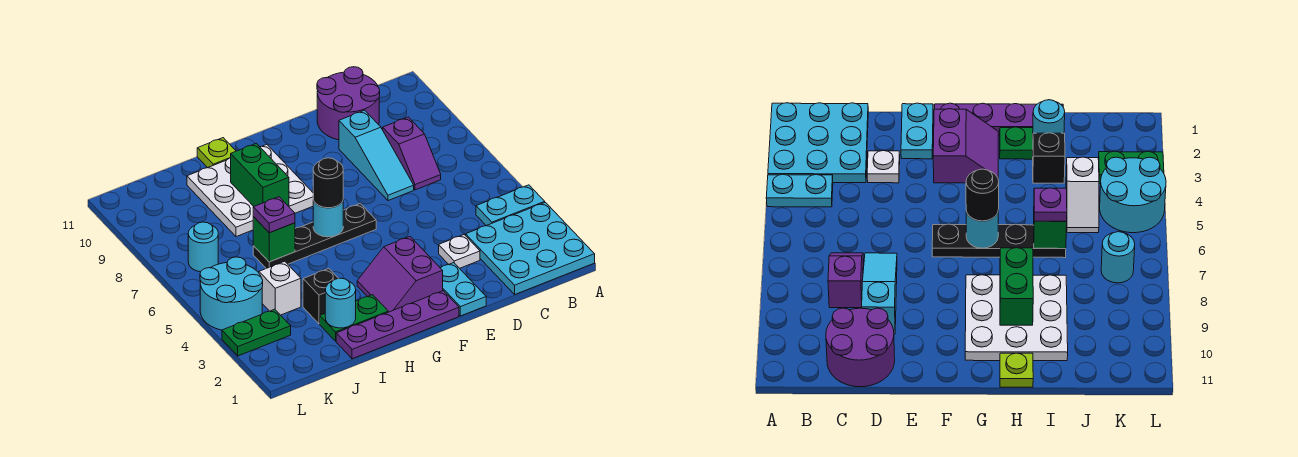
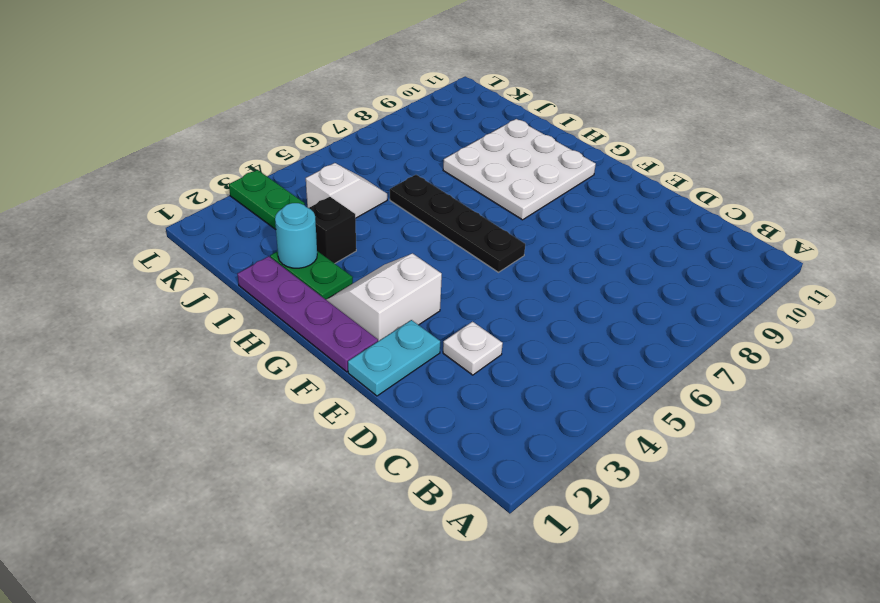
white slope F2:G3 level 1 top F -> purple slope F2:G3 level 1 top F
none -> cyan plate A1:C3 level 1
none -> cyan plate A4:B4 level 1
none -> purple slope C7:C8 level 1 top 8

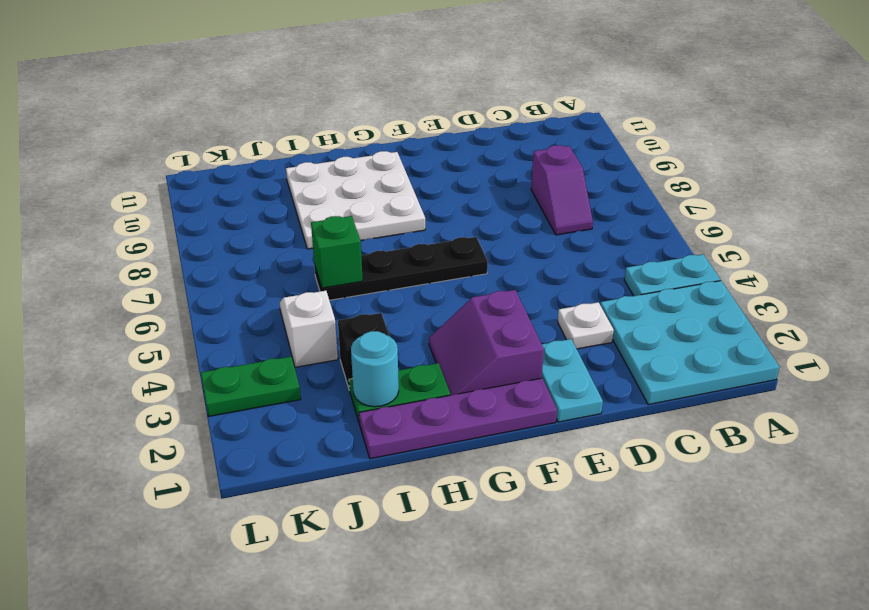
none -> purple round brick C10:D11 level 1
none -> cyan slope D7:D9 level 1 top 9
none -> lime plate H11 level 1

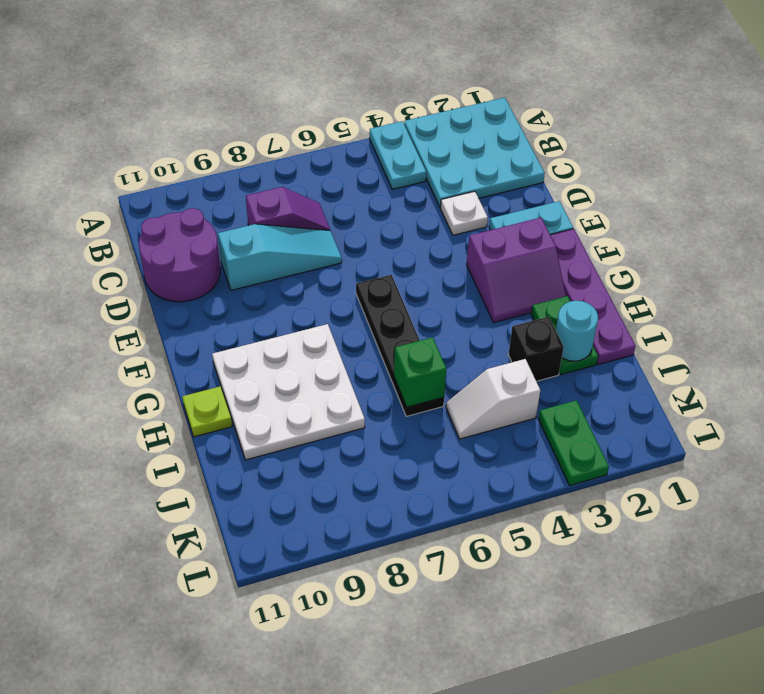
none -> cyan round brick K4:L5 level 1
none -> cyan round brick K7 level 1
none -> cyan round brick G6 level 2

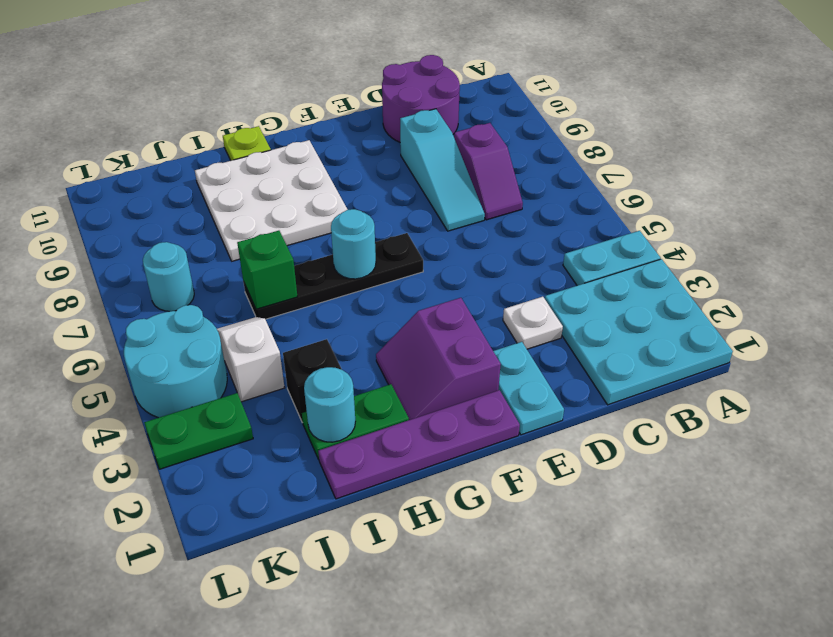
none -> green brick H8:H9 level 2
none -> black round brick G6 level 3
none -> purple plate I6 level 3

